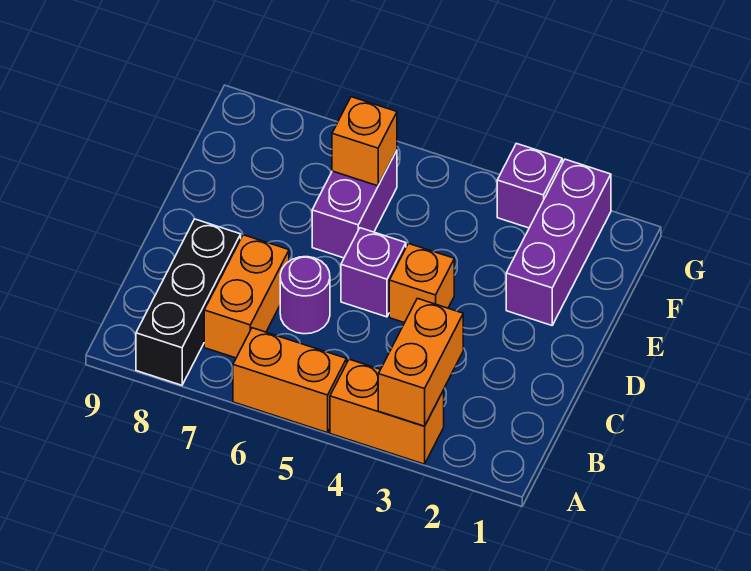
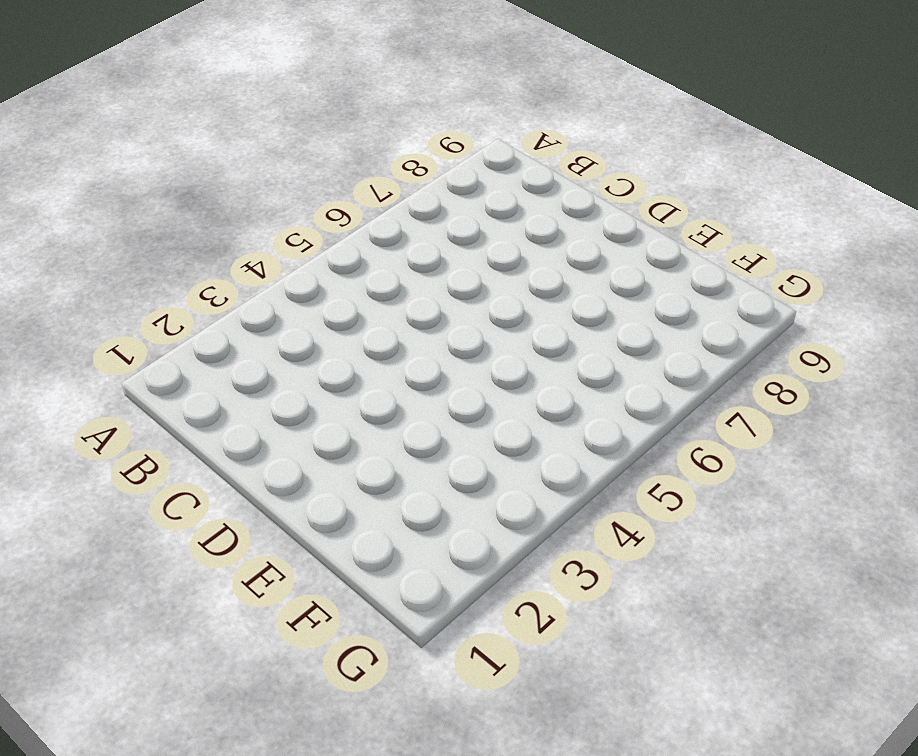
none -> orange brick A3:A4 level 1
none -> orange brick A5:A6 level 1
none -> black brick A8:C8 level 1

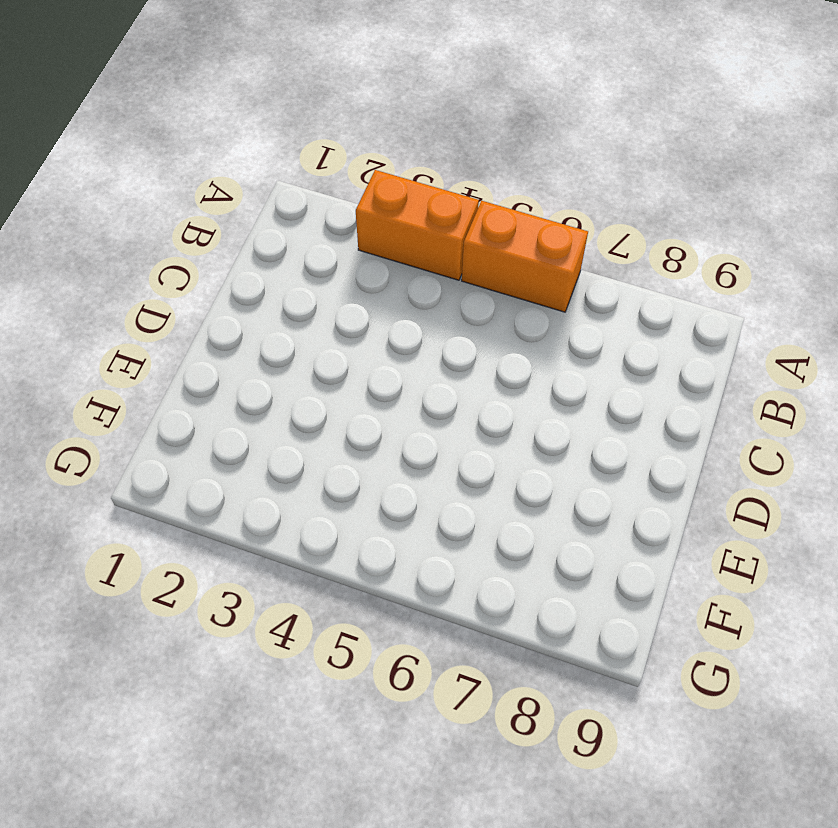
none -> black brick A8:C8 level 1
none -> orange brick B7:C7 level 1
none -> purple round brick C6 level 1

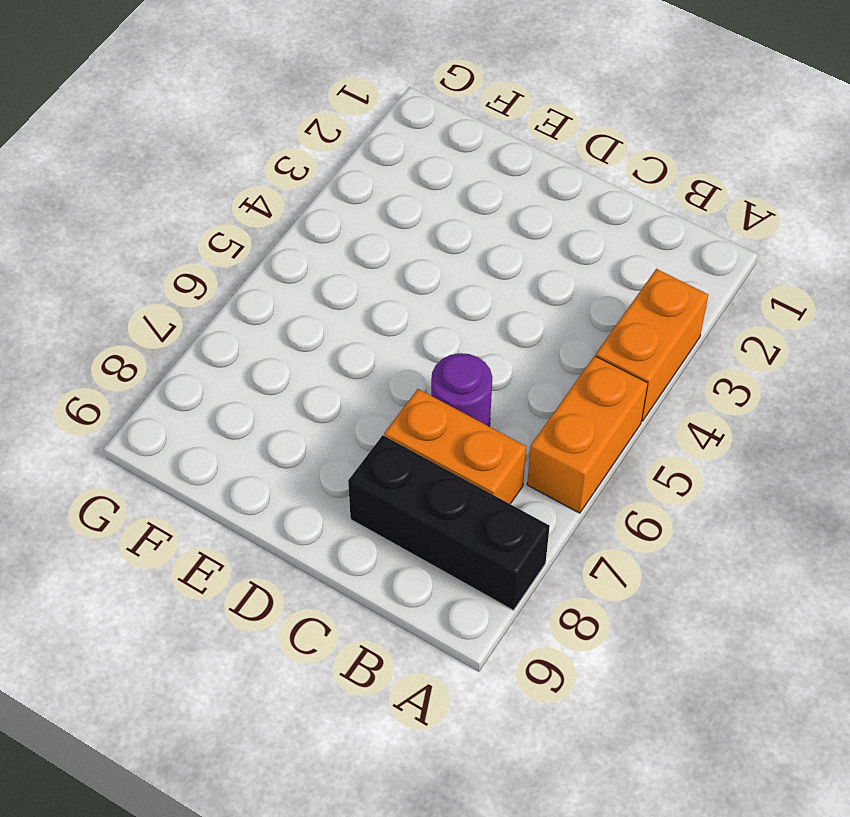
none -> orange brick D4 level 1
none -> purple brick D5 level 1
none -> purple brick E2:G2 level 1

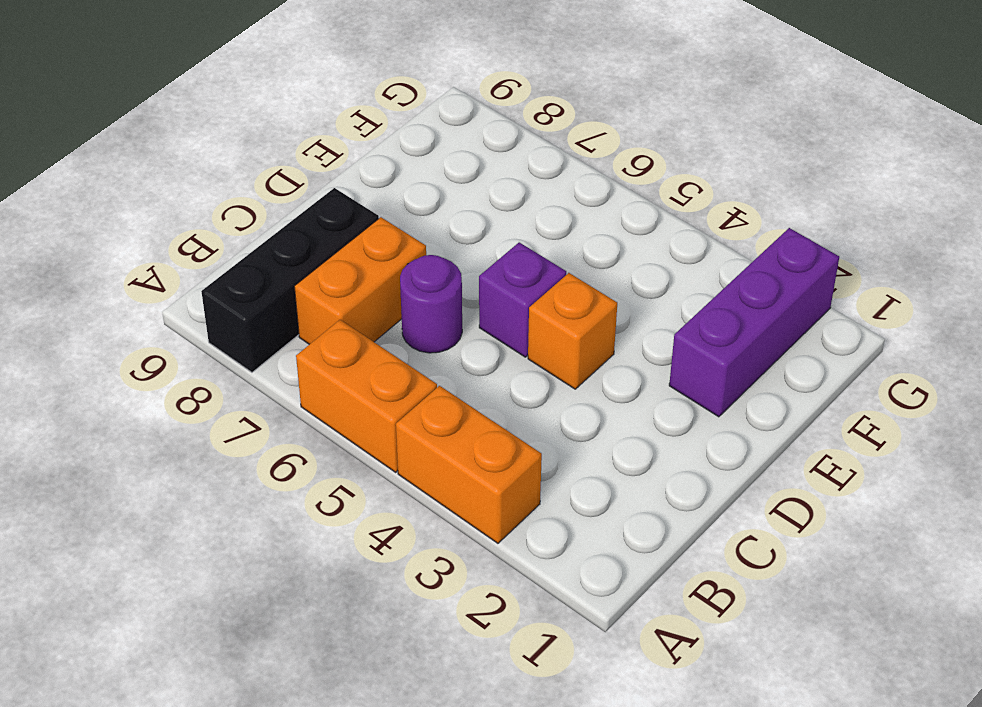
none -> purple brick E6:F6 level 1
none -> purple brick G3 level 1
none -> orange brick A3:B3 level 2

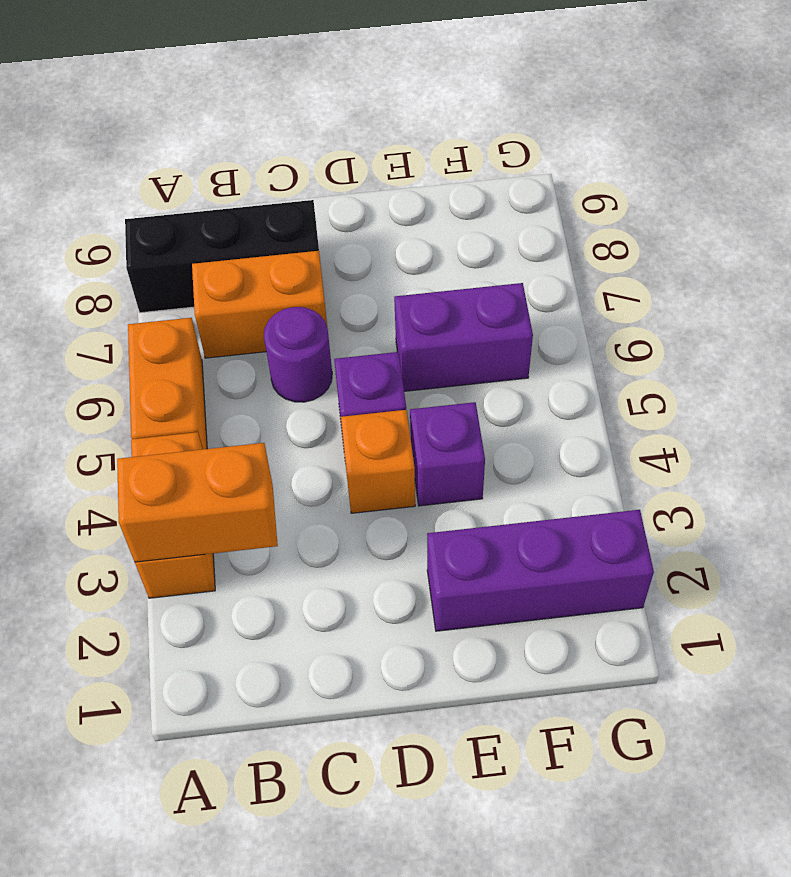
purple brick E4 level 1 -> purple brick G3 level 1
none -> orange brick F6 level 2

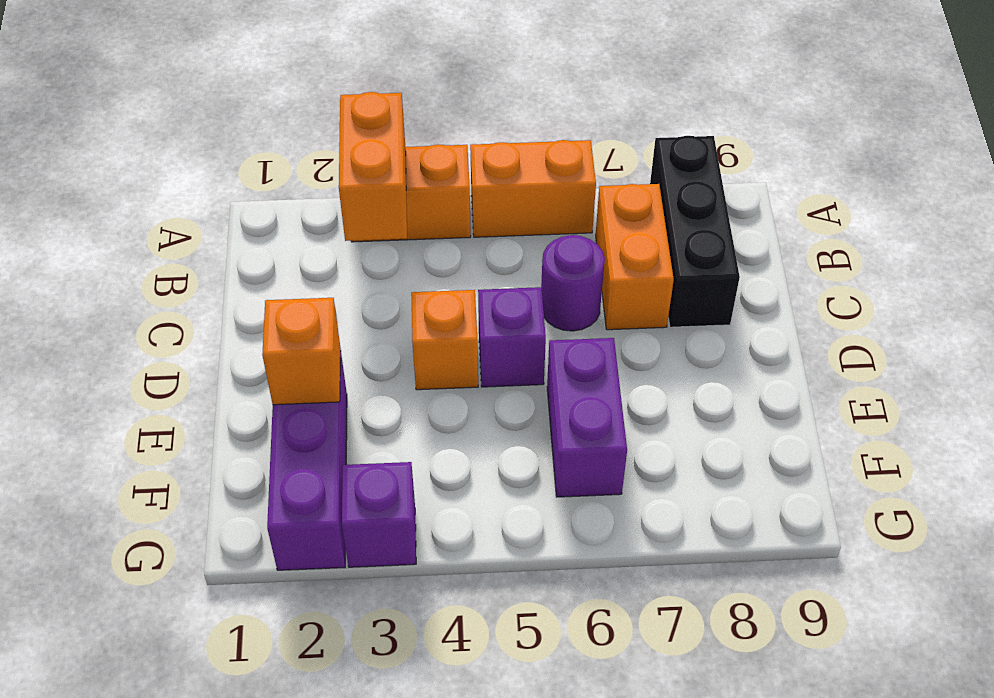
orange brick E2 level 2 -> orange brick F6 level 2

